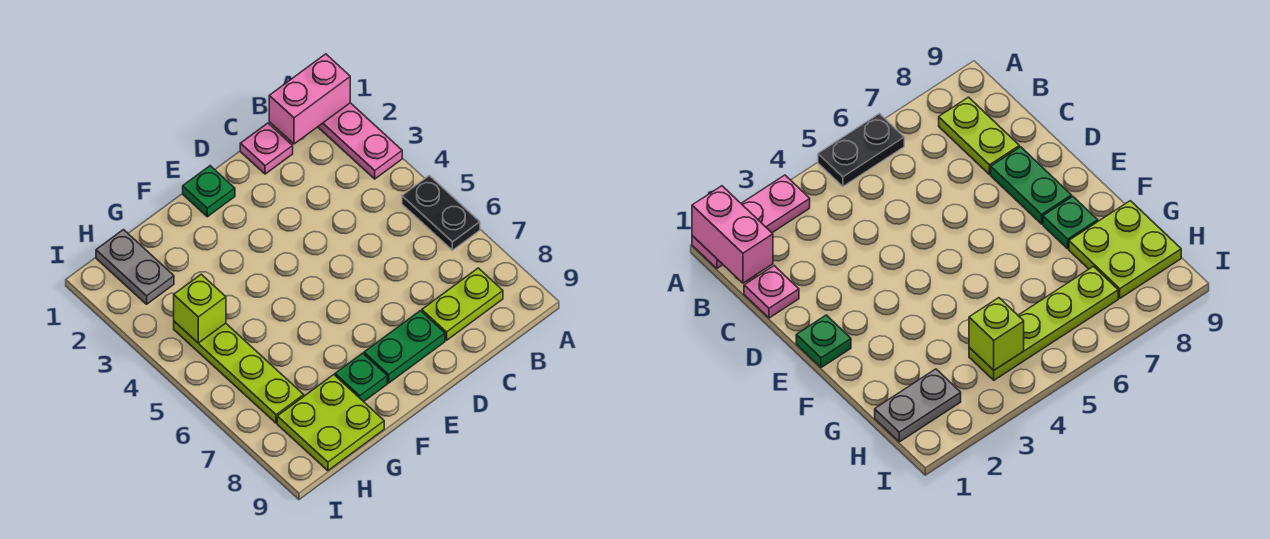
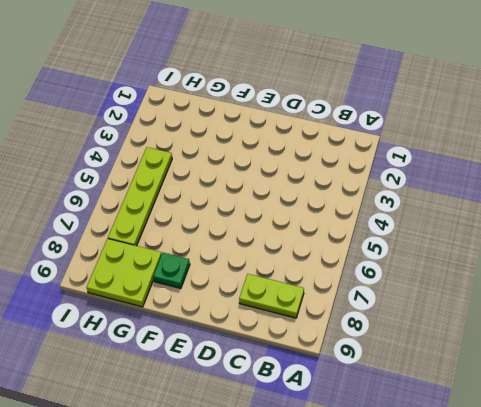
none -> pink plate A1:A3 level 1
none -> black plate A5:A6 level 1
none -> pink plate C1 level 1

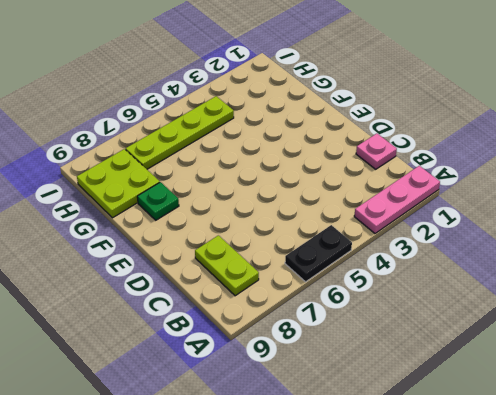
none -> green plate D8:E8 level 1
none -> green plate E1 level 1
none -> grey plate H1:H2 level 1

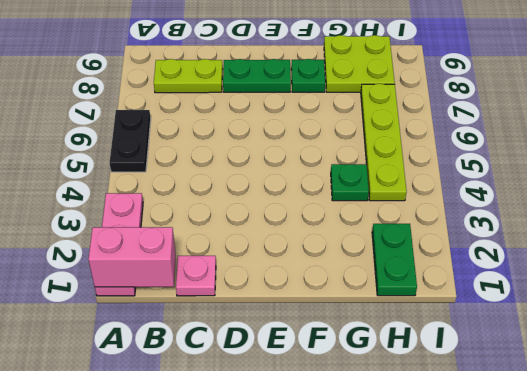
green plate G4 level 1 -> green plate E1 level 1
green plate H1:H2 level 1 -> grey plate H1:H2 level 1
none -> lime brick H4 level 2

